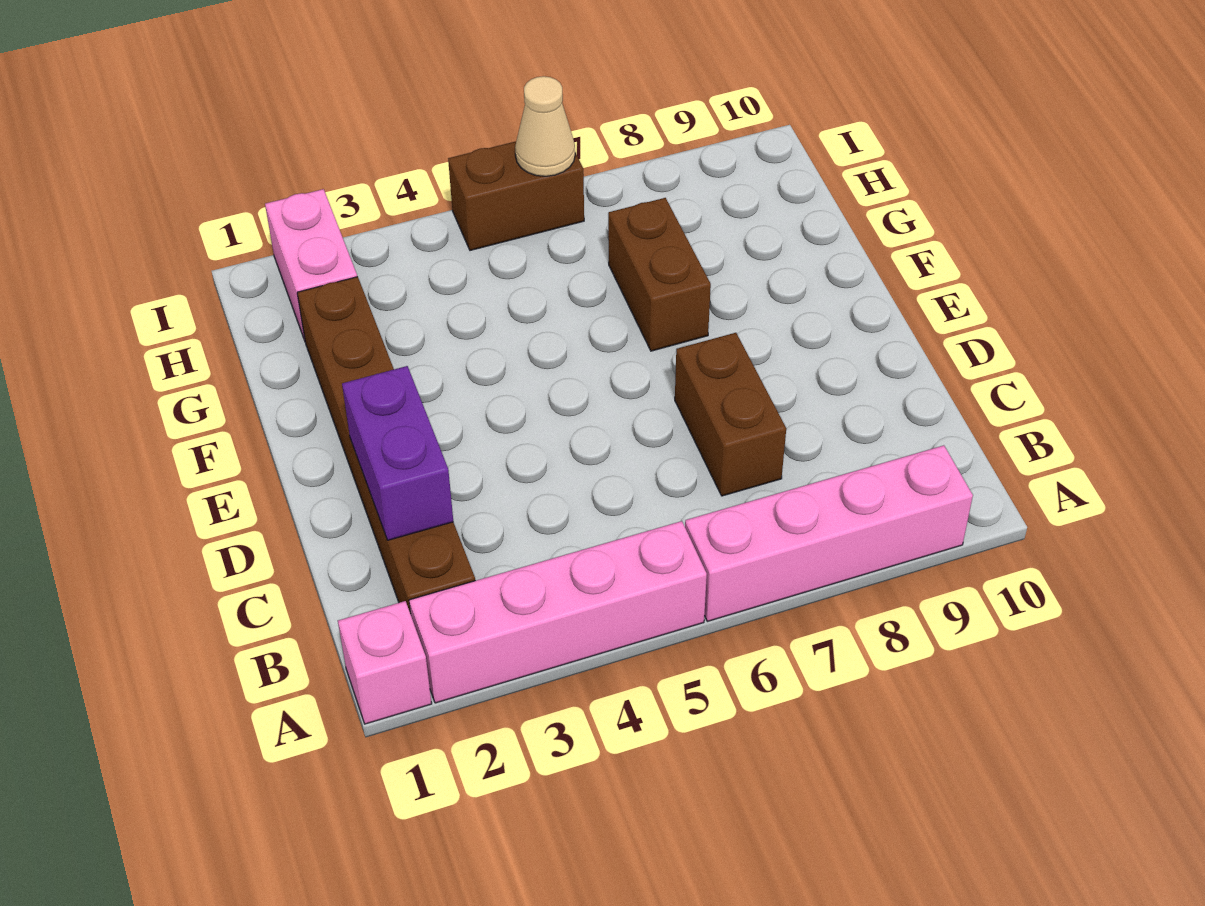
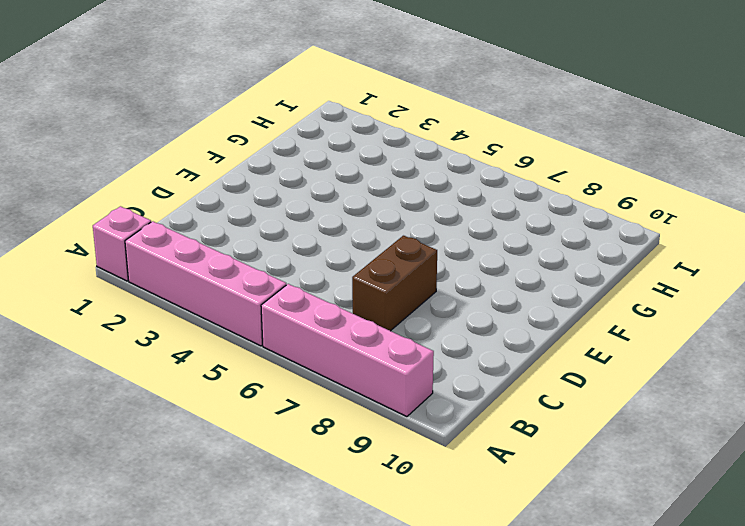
none -> brown brick B2:G2 level 1
none -> brown brick F7:G7 level 1

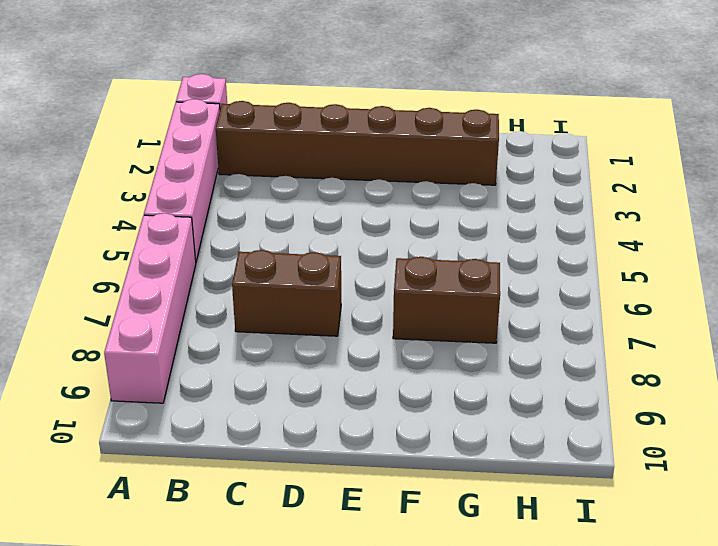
none -> pink brick H2:I2 level 1
none -> brown brick I5:I6 level 1

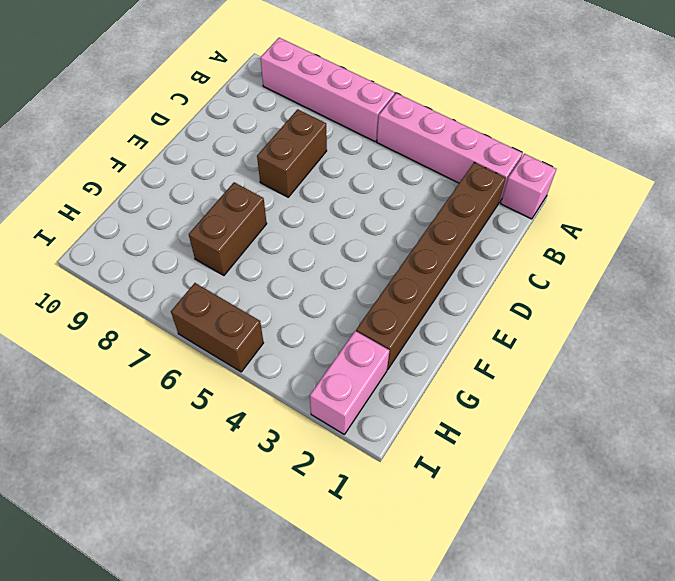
none -> purple brick C2:D2 level 2
none -> tan cone I6 level 2

